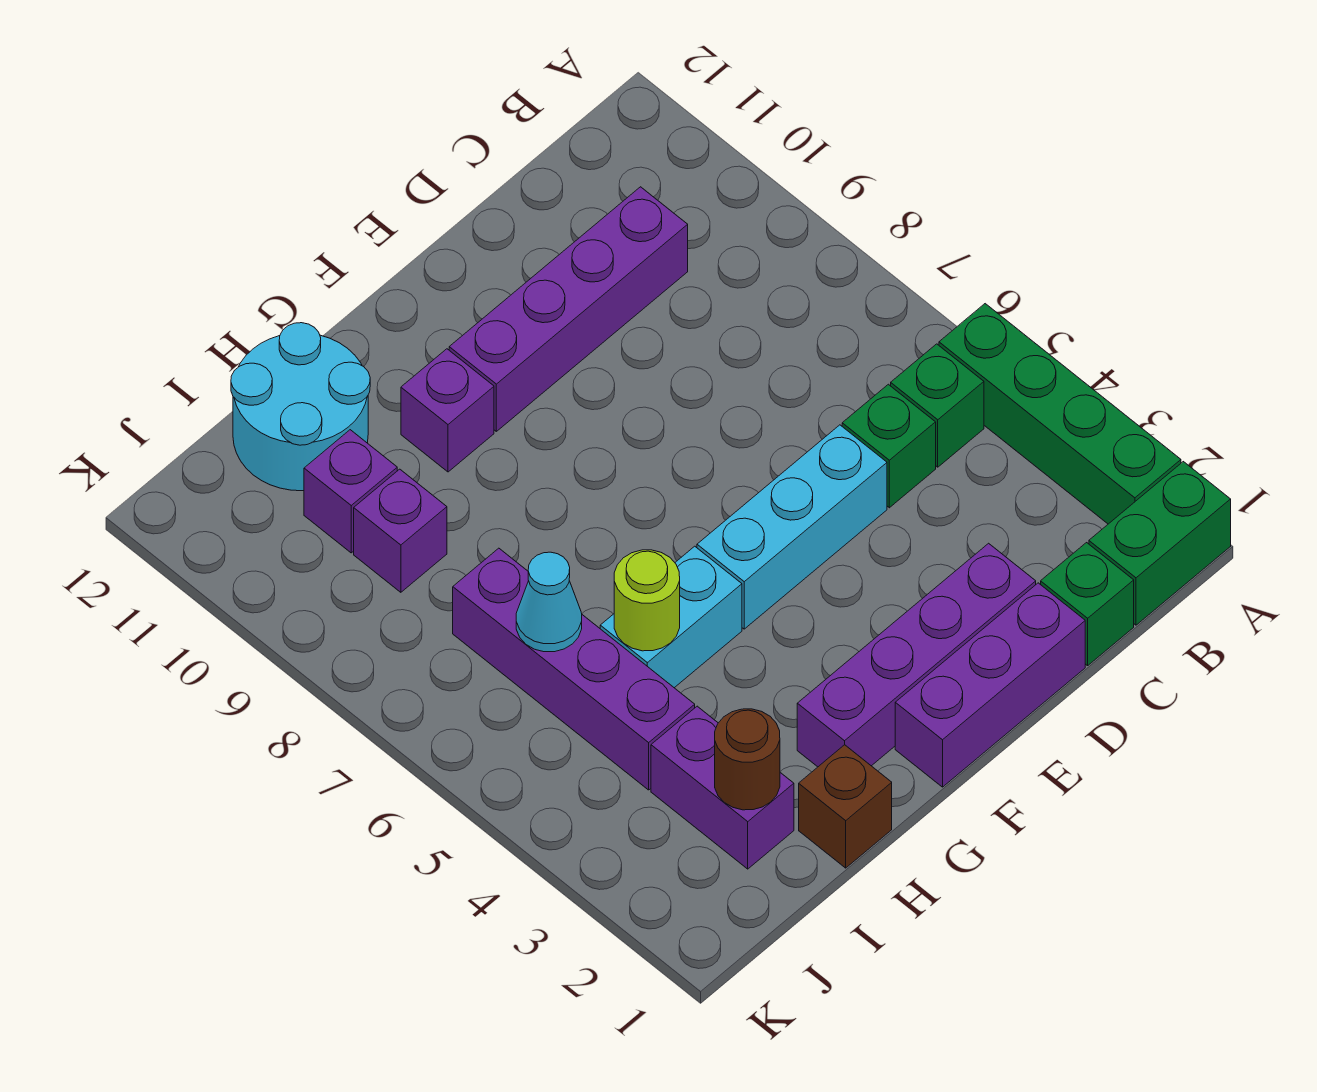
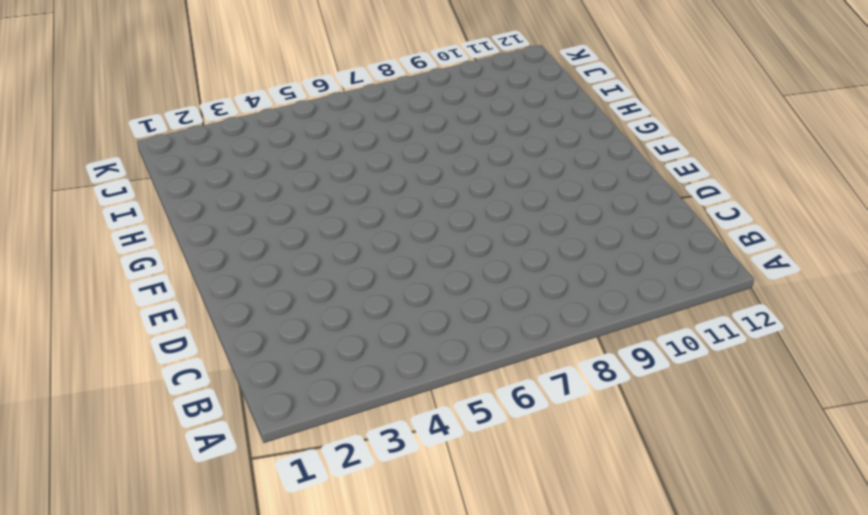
none -> green brick A1:B1 level 1
none -> green brick A2:A5 level 1
none -> green brick B5 level 1

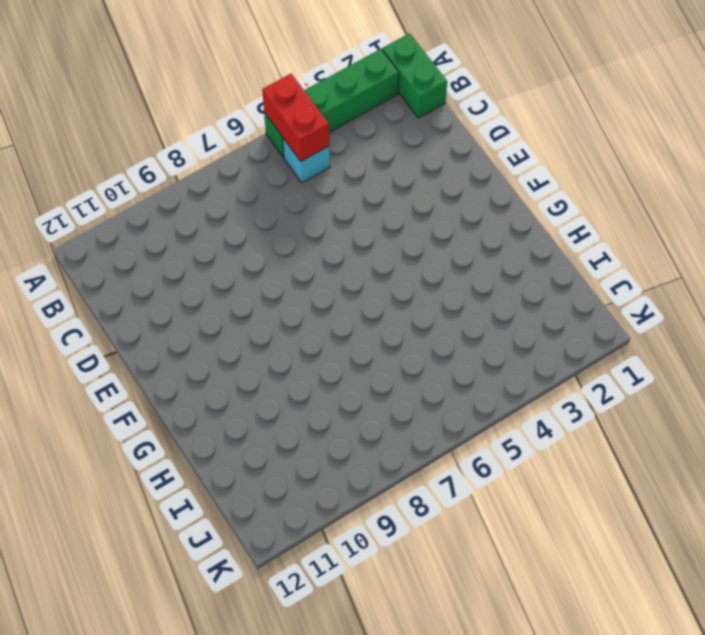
red brick A5:B5 level 2 -> none
cyan brick B5 level 1 -> green brick B5 level 1
none -> green brick C1 level 1
none -> green brick C5 level 1
none -> purple brick C10:F10 level 1

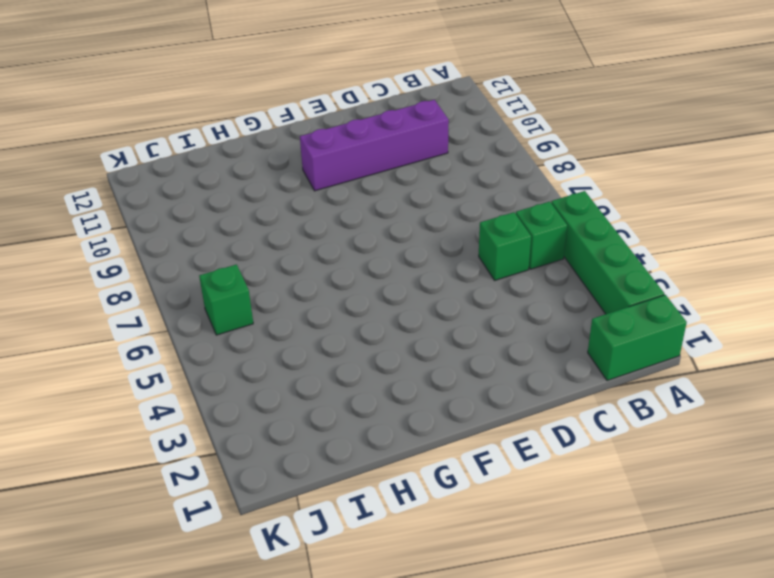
green brick J6 level 1 -> green brick C1 level 1
none -> purple brick D1:F1 level 1
none -> purple brick D2:G2 level 1
none -> cyan brick D5:F5 level 1

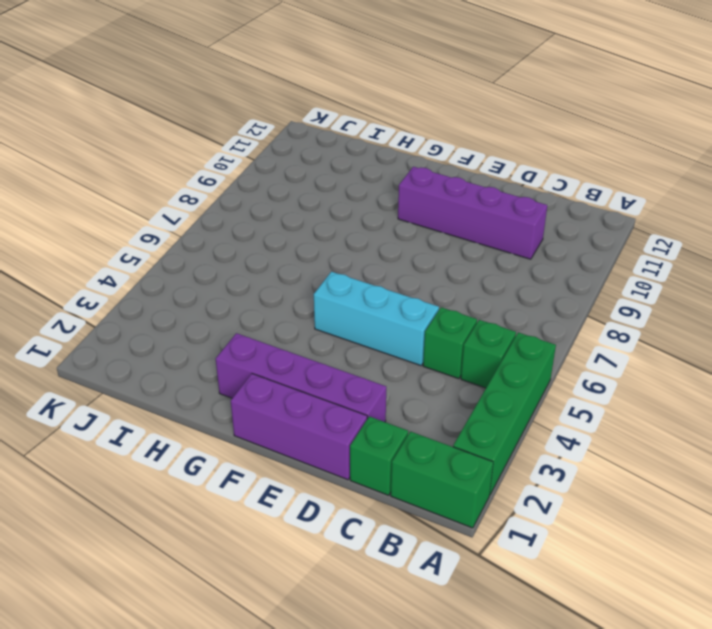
none -> cyan brick G5:H5 level 1
none -> purple brick G10 level 1
none -> brown brick H1 level 1

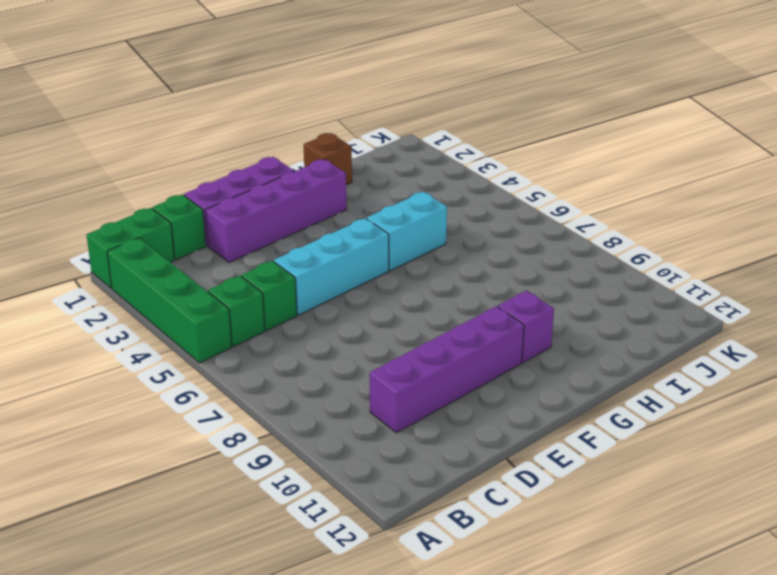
none -> cyan round brick H11:I12 level 1
none -> purple brick I2:I3 level 1
none -> purple brick I4:I7 level 1

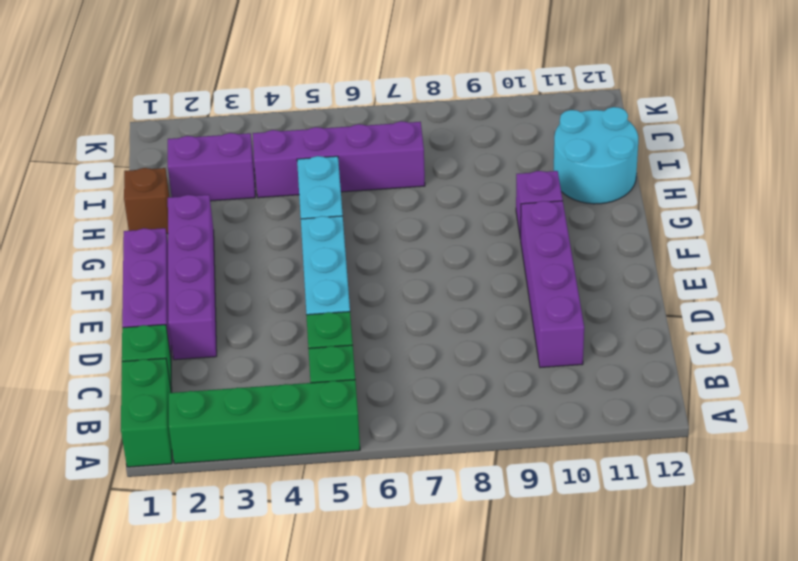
none -> purple brick I9 level 1
none -> purple brick I10 level 1
none -> lime round brick H5 level 2

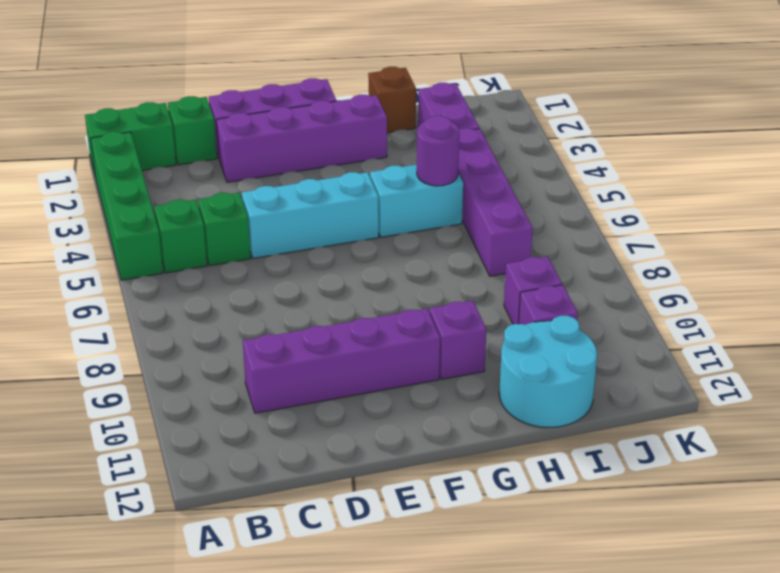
purple round brick H5 level 2 -> lime round brick H5 level 2
none -> brown round brick I2 level 2
none -> cyan cone I6 level 2

